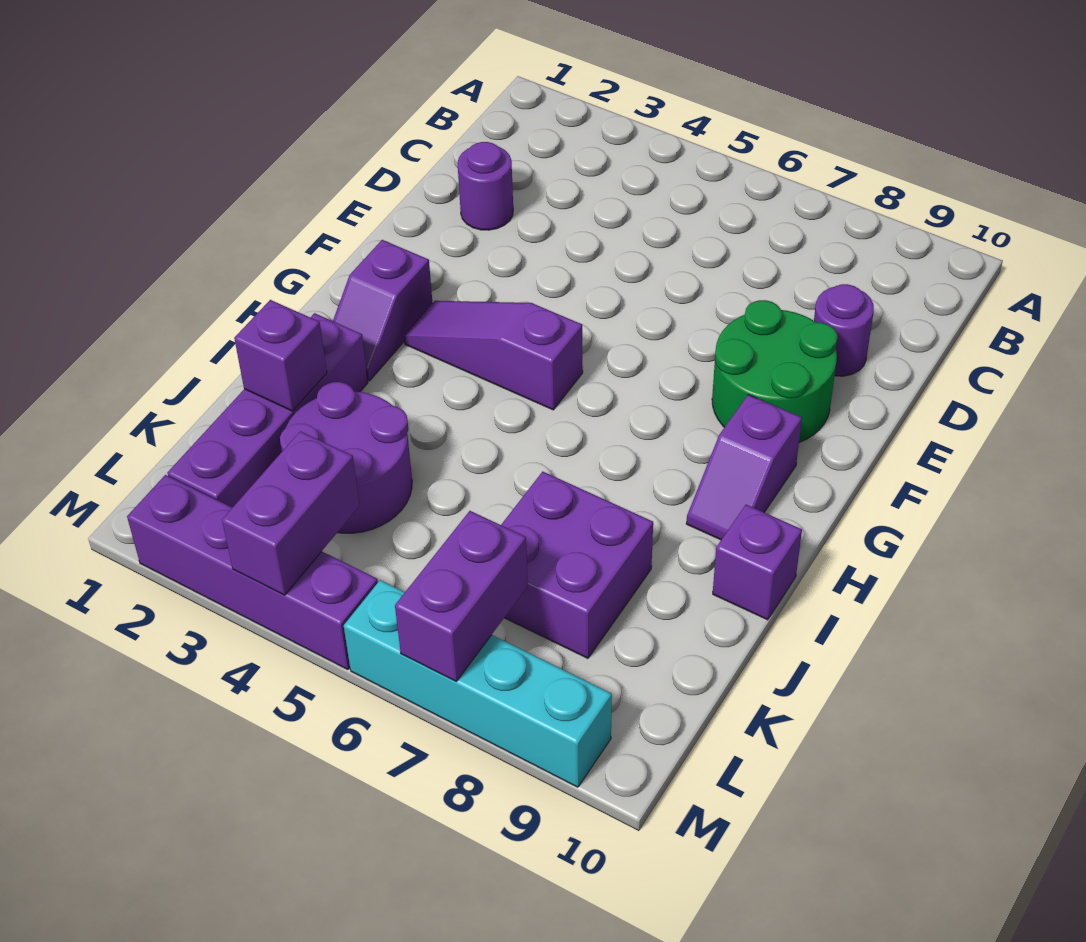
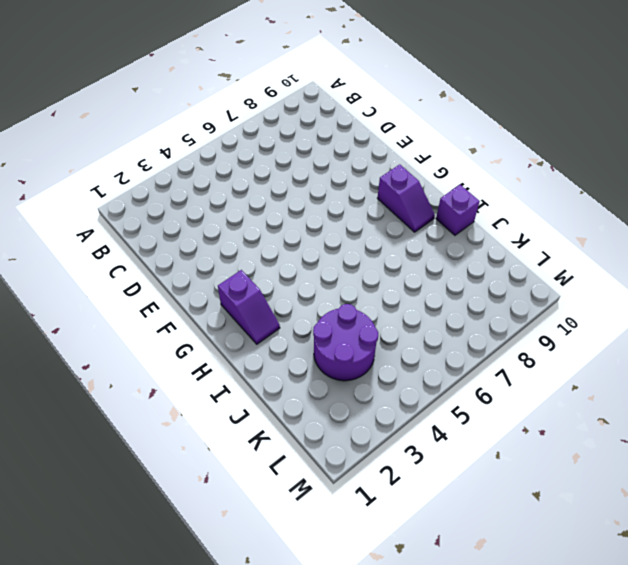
none -> purple round brick D2 level 1
none -> purple round brick D9 level 1
none -> green round brick E8:F9 level 1

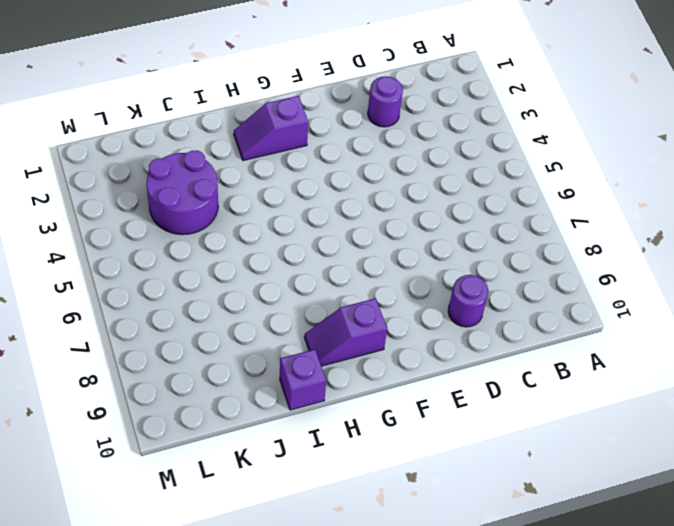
none -> green round brick E8:F9 level 1
none -> purple slope G3:G5 level 1 top 5
none -> purple brick I2:L2 level 1

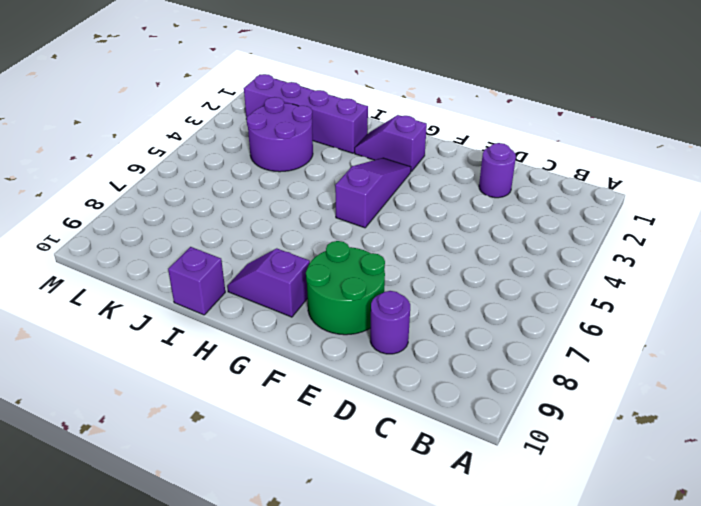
none -> purple brick J7:K8 level 1
none -> purple brick M2:M5 level 1
none -> cyan brick M6:M9 level 1

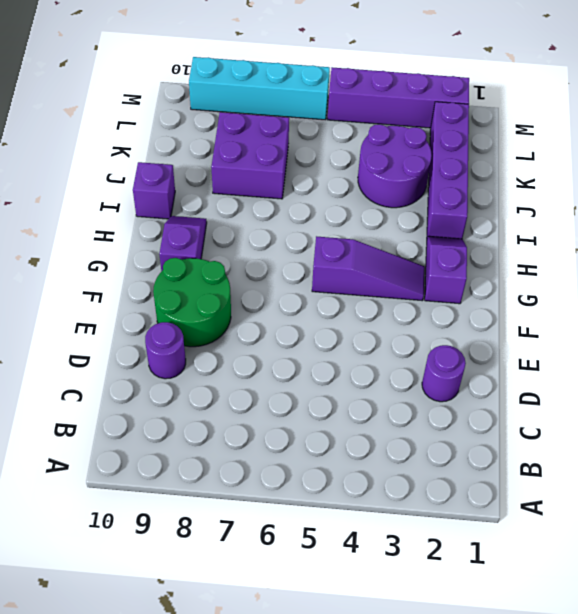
none -> purple brick J2 level 2
none -> purple brick L4:M4 level 2
none -> purple brick L7:M7 level 2

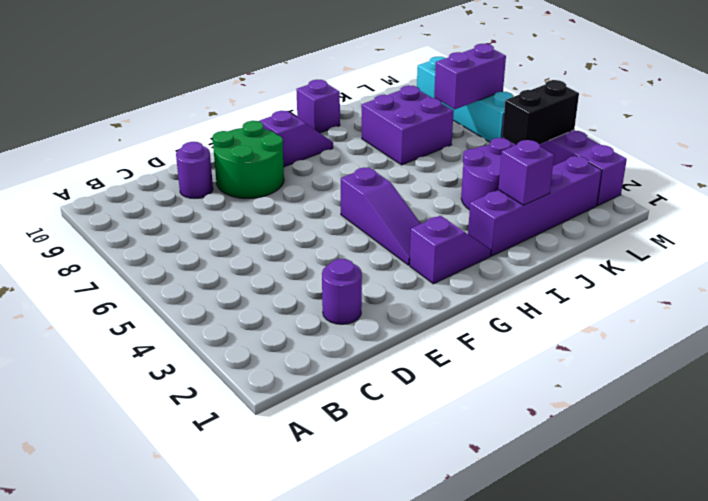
black brick L4:M4 level 2 -> purple brick L4:M4 level 2

